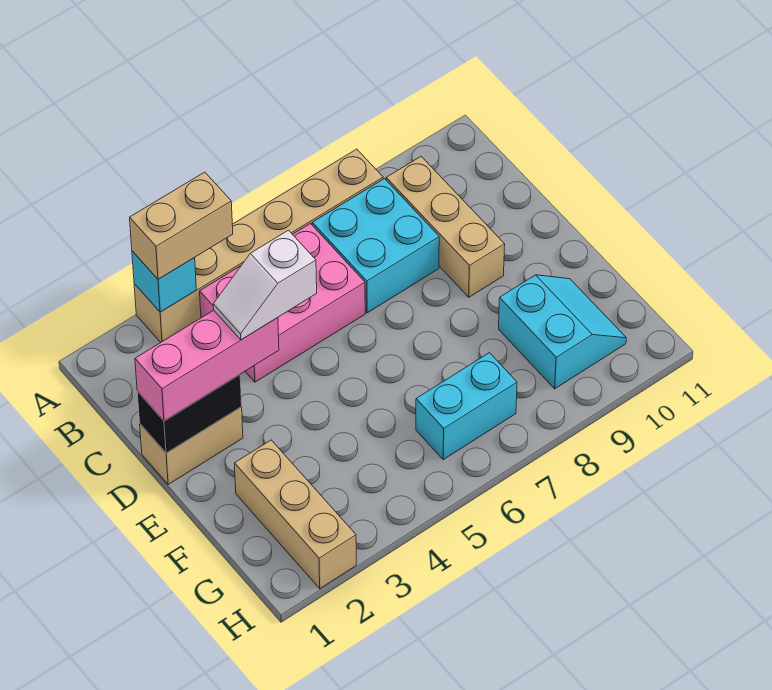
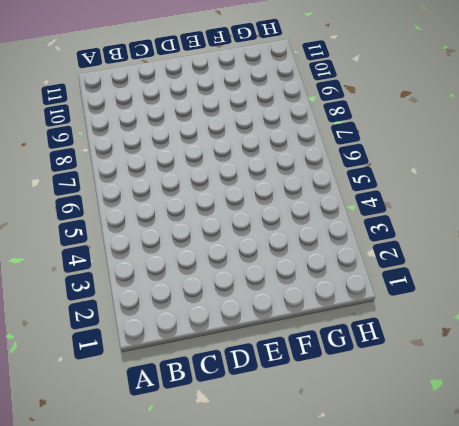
none -> tan brick A3:A8 level 1
none -> pink brick B4:C6 level 1
none -> cyan brick B7:C8 level 1

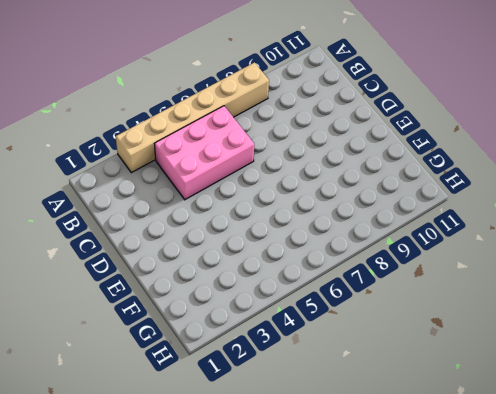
none -> cyan brick B7:C8 level 1
none -> tan brick B9:D9 level 1
none -> tan brick D1:D2 level 1

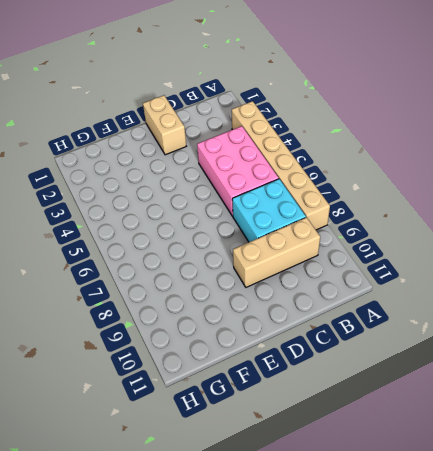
none -> tan brick F2:H2 level 1
none -> cyan slope F9:G10 level 1 top 9
none -> cyan brick G6:G7 level 1

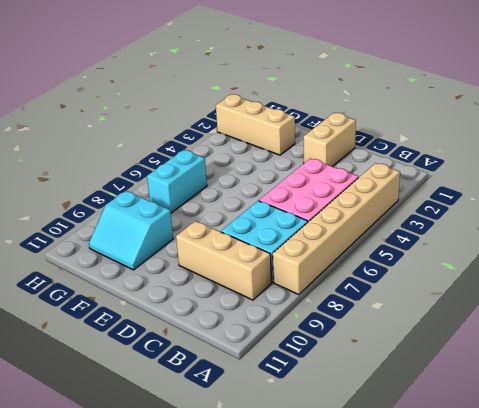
none -> cyan brick A3 level 2
none -> black brick D1:D2 level 2
none -> tan brick A3:A4 level 3

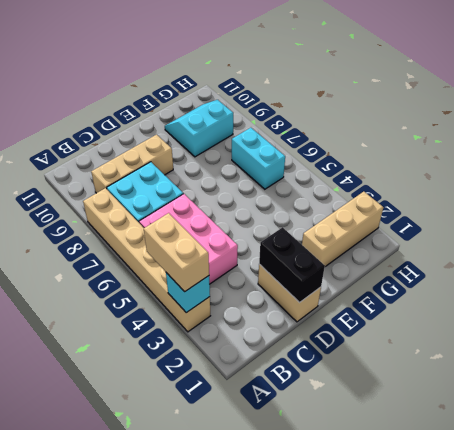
none -> pink brick D1:D3 level 3
none -> white slope D3:D4 level 4 top 4

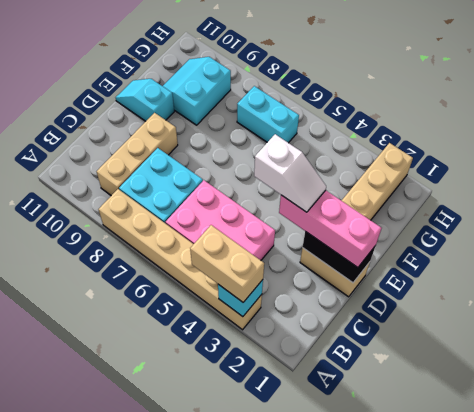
cyan slope E10:E11 level 1 top 10 -> none

